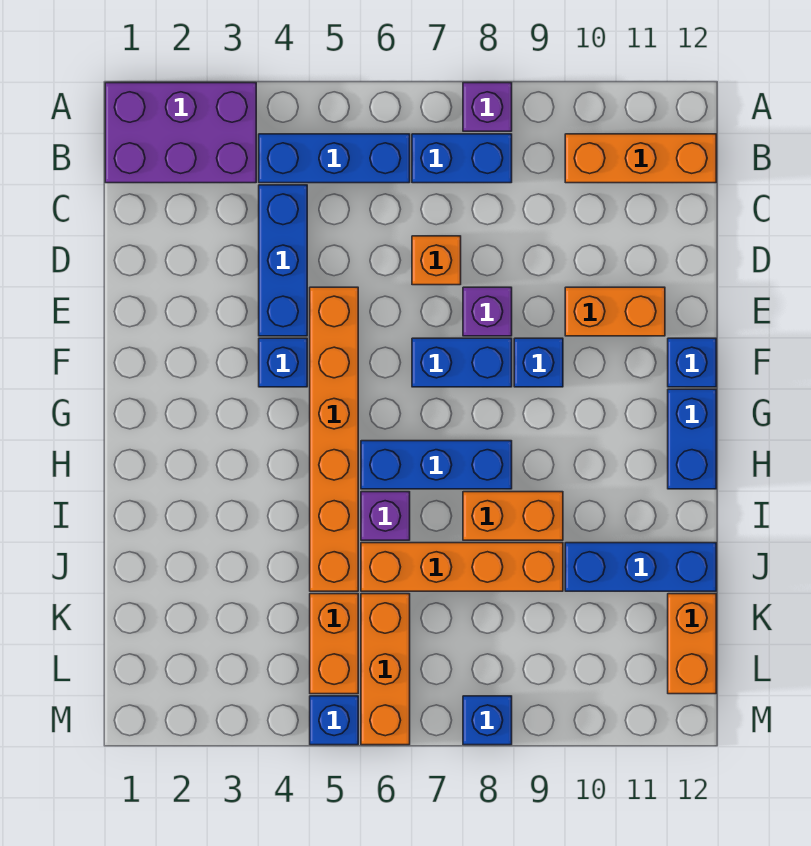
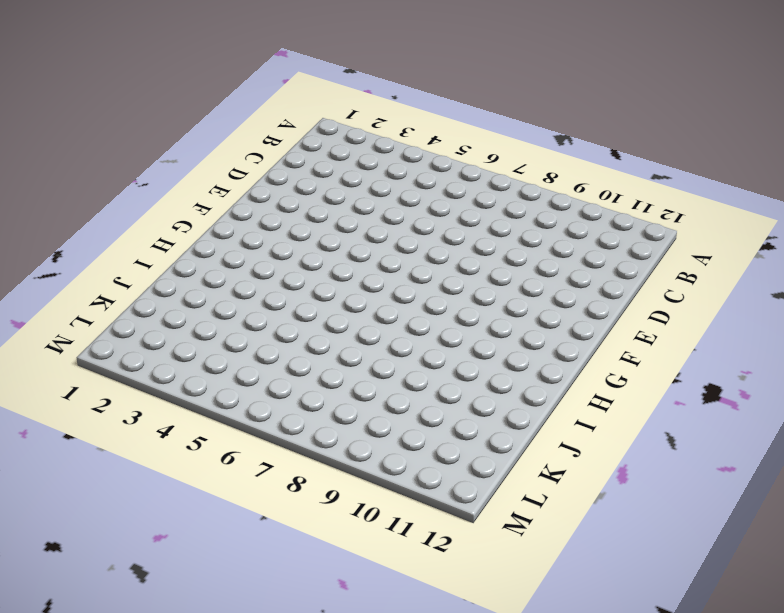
none -> purple brick A1:B3 level 1
none -> purple brick A8 level 1
none -> blue brick B4:B6 level 1

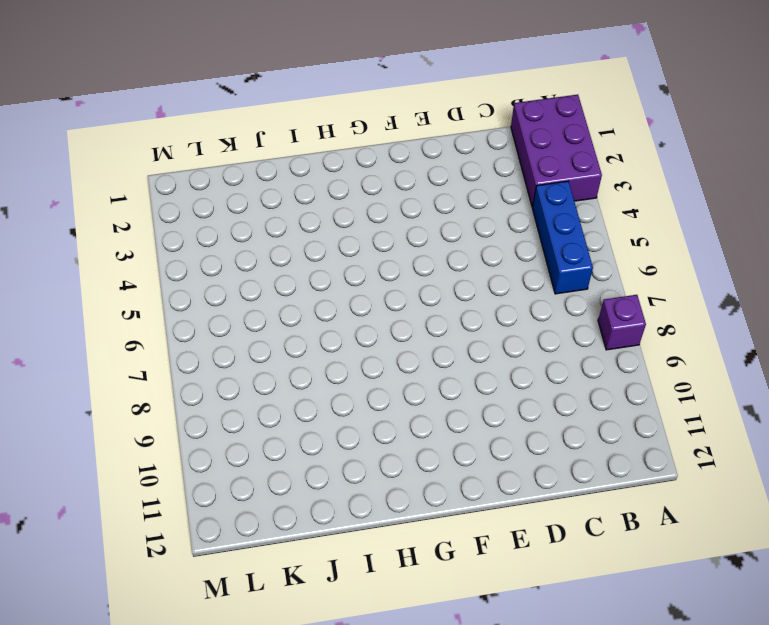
none -> blue brick B7:B8 level 1
none -> orange brick B10:B12 level 1
none -> blue brick C4:E4 level 1

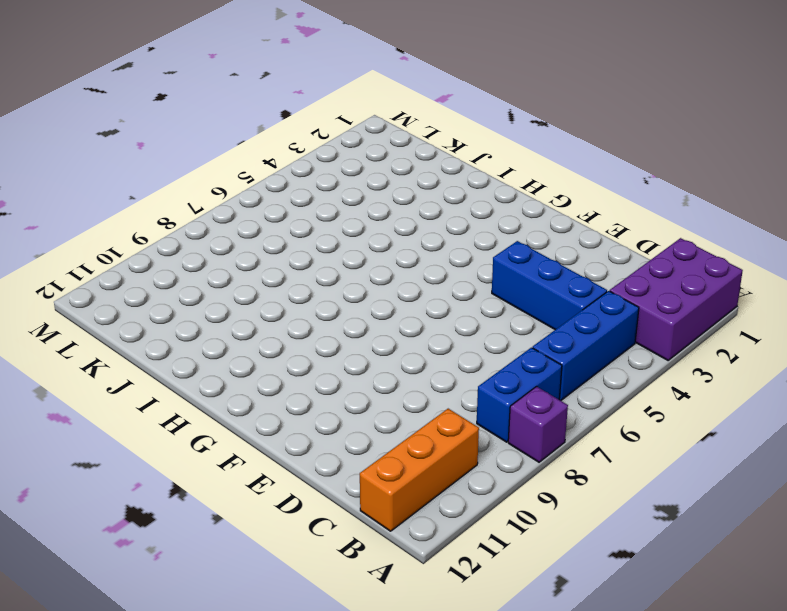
none -> orange brick D7 level 1
none -> orange brick E5:J5 level 1
none -> purple brick E8 level 1

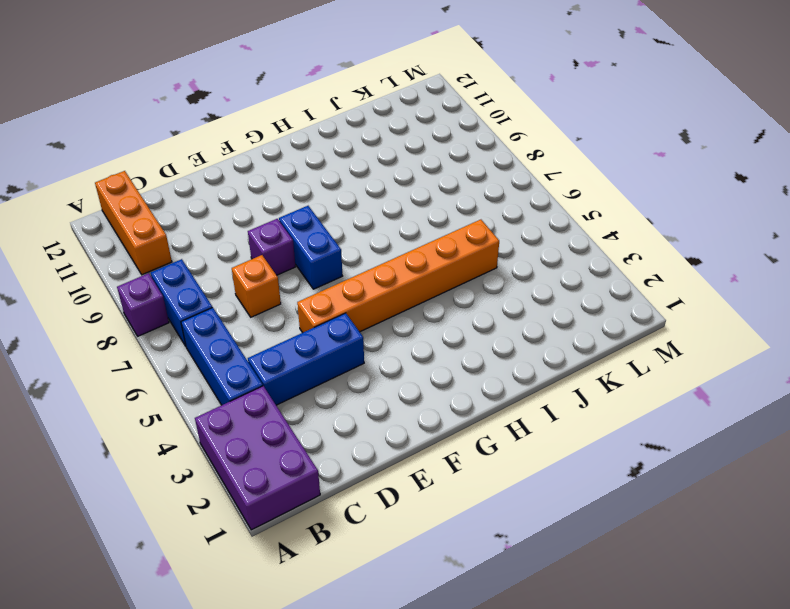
none -> orange brick E10:E11 level 1
none -> blue brick F4 level 1
none -> blue brick F9 level 1

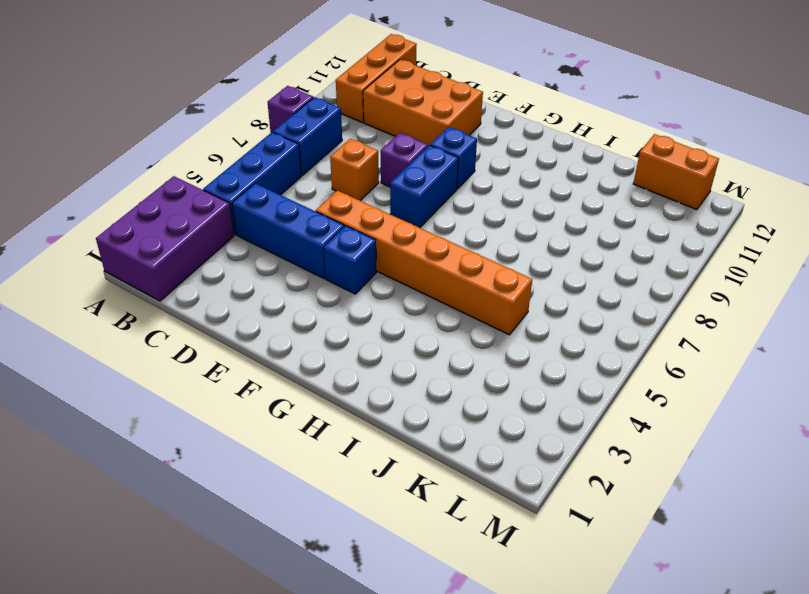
orange brick C10:E11 level 1 -> orange brick E10:E11 level 1
none -> blue brick F12 level 1
none -> blue brick G12:H12 level 1
none -> blue brick H6:H8 level 1

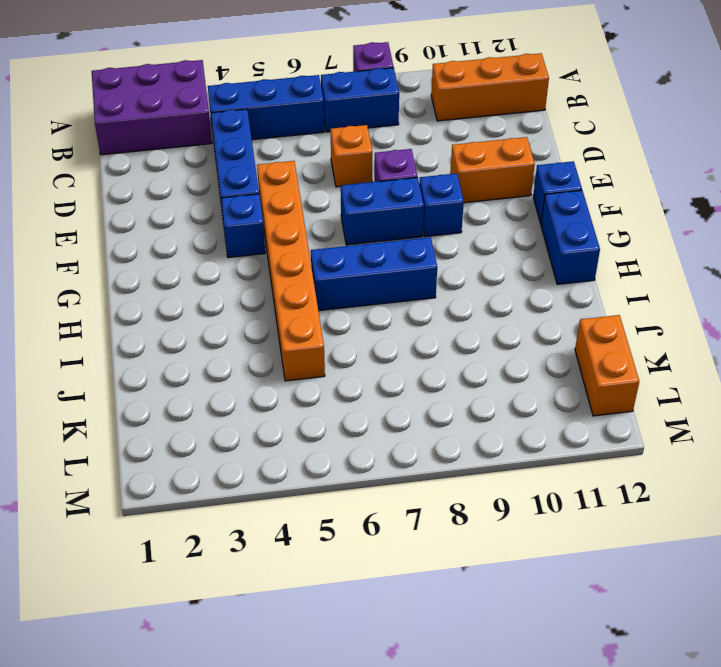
none -> purple brick I6 level 1
none -> orange brick I8:I9 level 1
none -> orange brick J6:J9 level 1

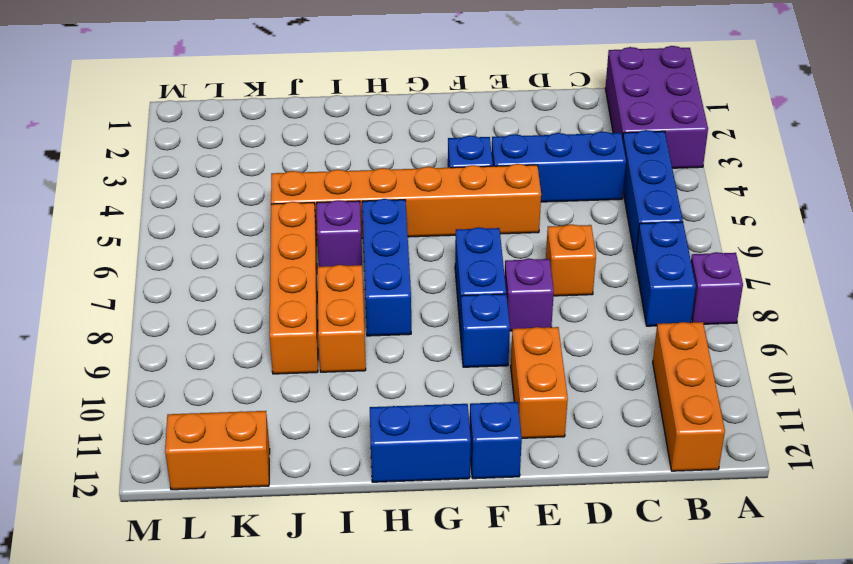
none -> blue brick J10:J12 level 1
none -> orange brick K5:L5 level 1
none -> orange brick K6:M6 level 1

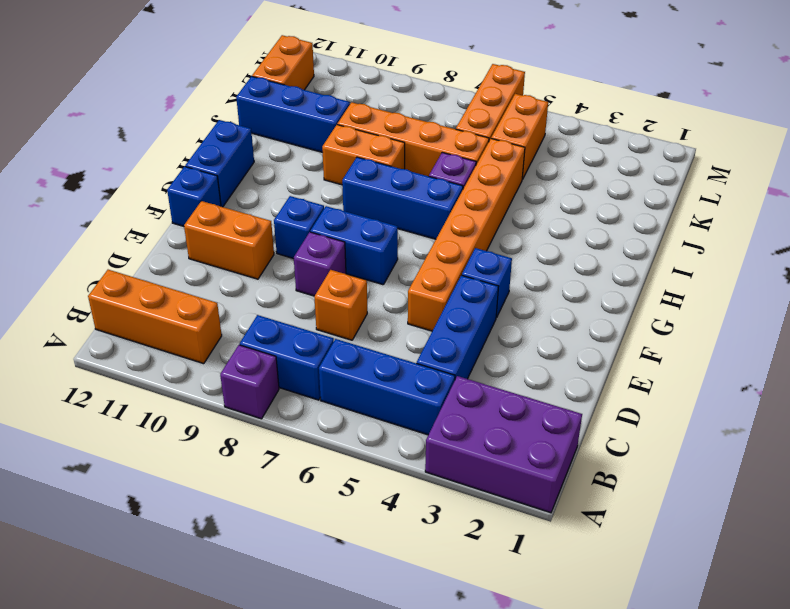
none -> blue brick M5 level 1
none -> blue brick M8 level 1

